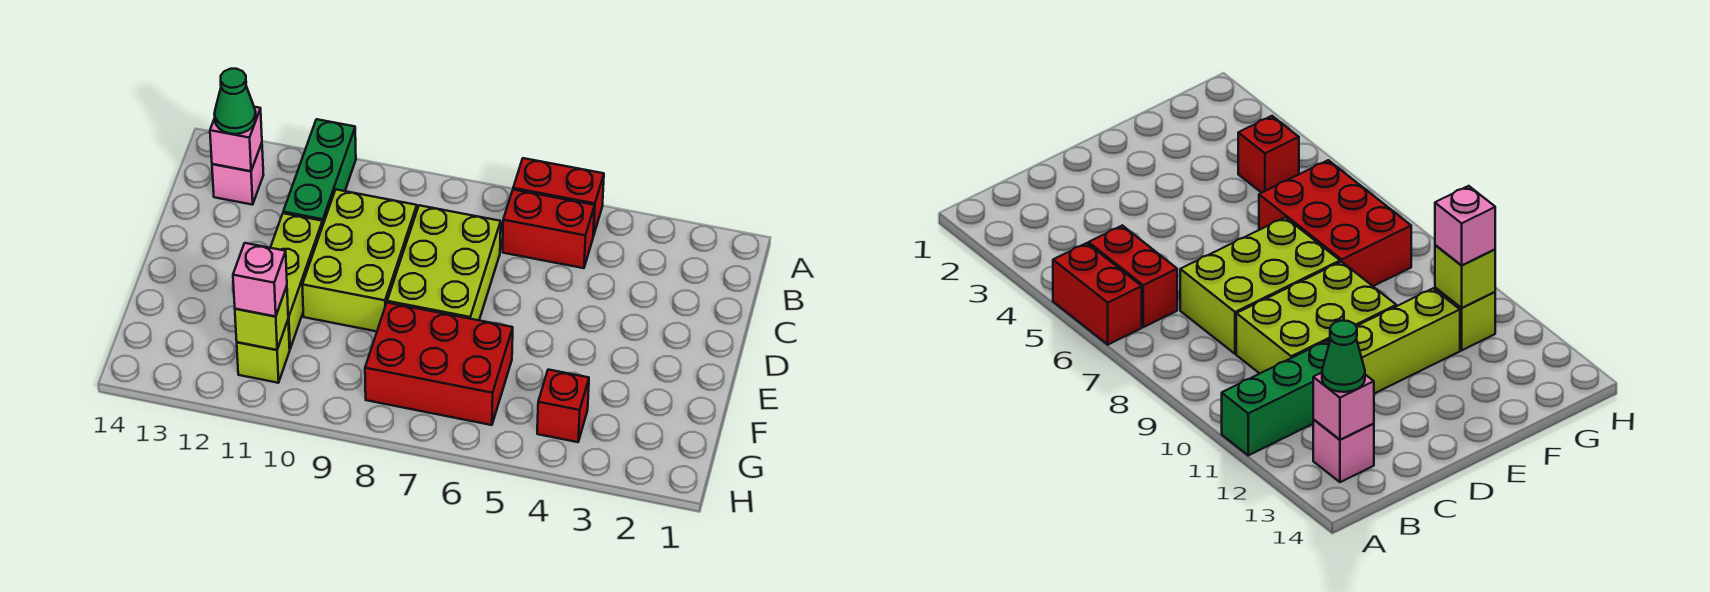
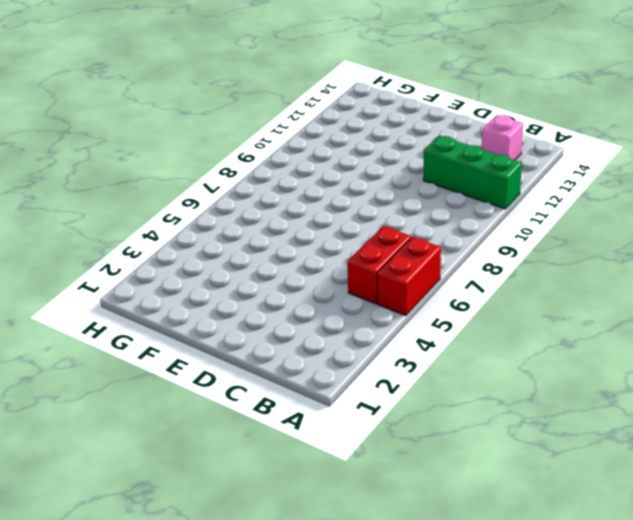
none -> lime brick C7:E8 level 1
none -> lime brick C9:E10 level 1
none -> lime brick D11:F11 level 1

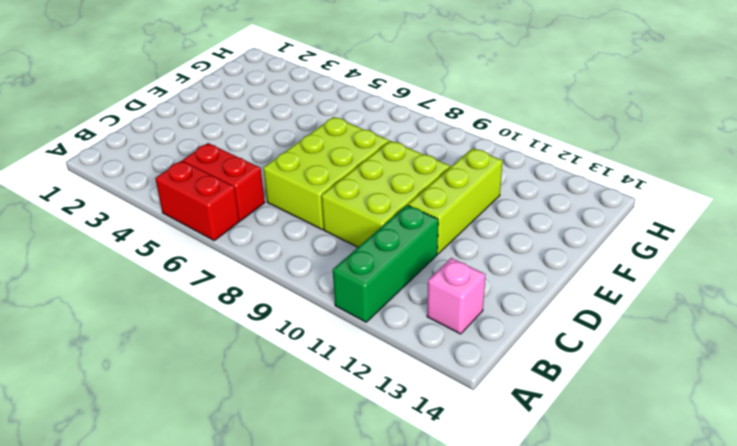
none -> red brick F6:G8 level 1
none -> red brick G4 level 1
none -> lime brick G11 level 1

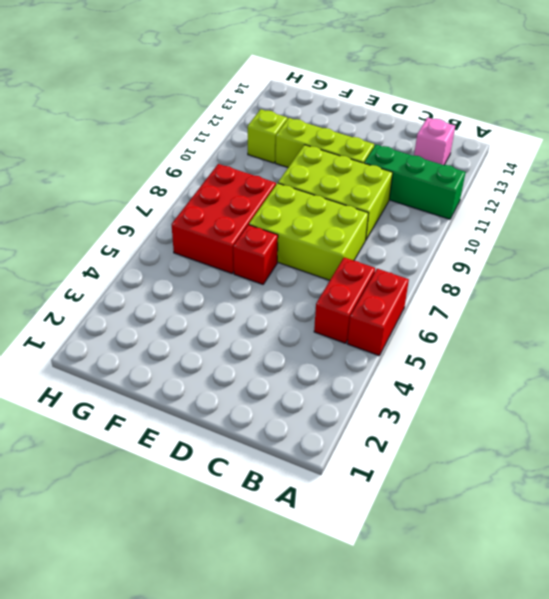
red brick E6 level 1 -> red brick G4 level 1
none -> pink brick B13 level 2
none -> lime brick G11 level 2
none -> green cone B13 level 3

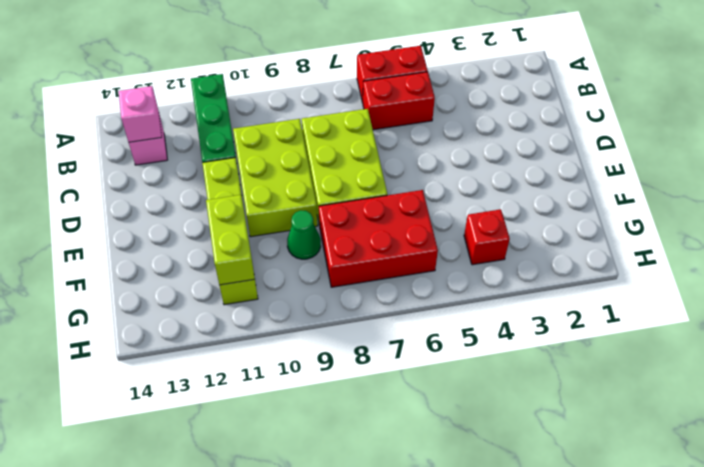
green cone F9 level 1 -> green cone B13 level 3
lime brick F11:G11 level 2 -> lime brick G11 level 2
none -> pink brick G11 level 3

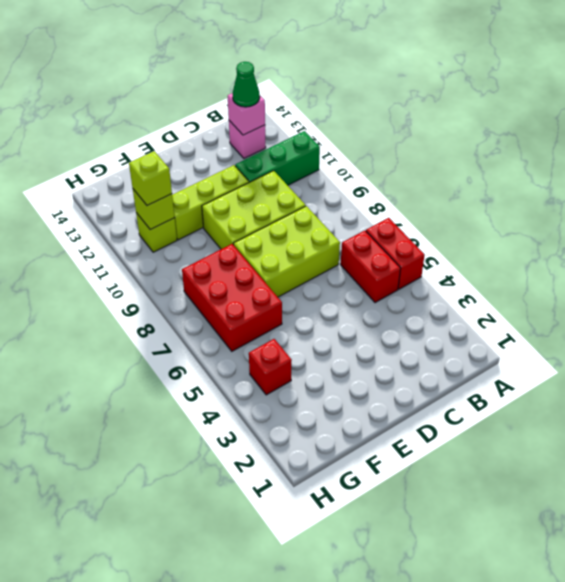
lime brick G11 level 3 -> pink brick G11 level 3

